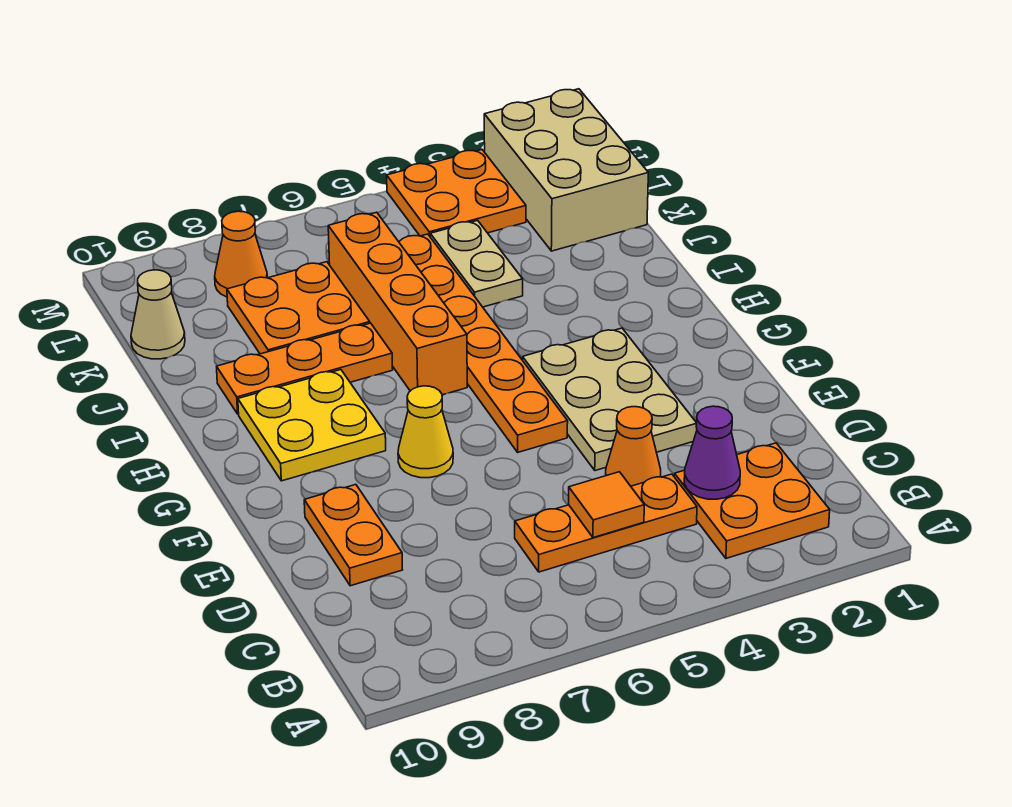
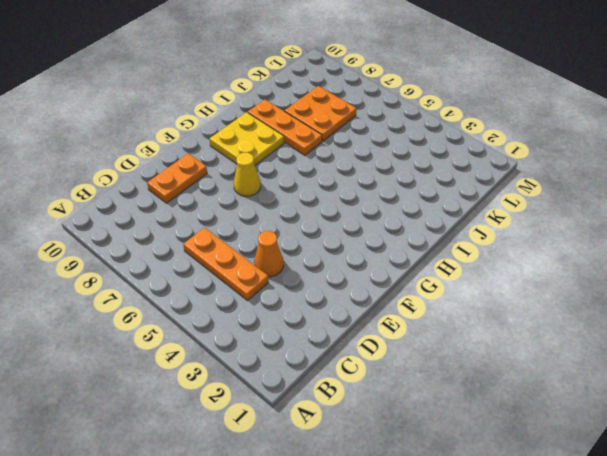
none -> orange plate B2:C3 level 1
none -> tan plate E3:G4 level 1
none -> orange plate F5:K5 level 1

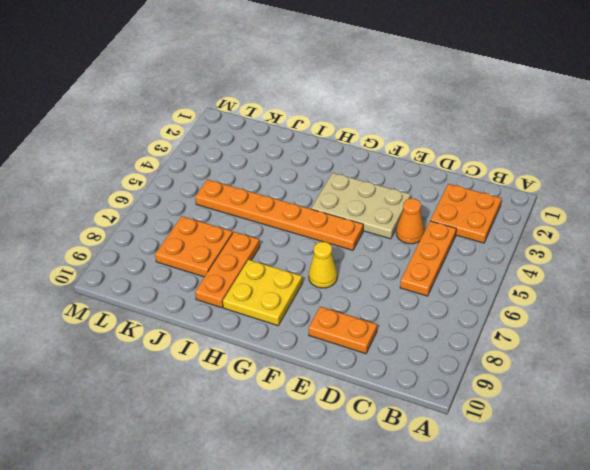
none -> orange brick H6:K6 level 1
none -> tan plate J4:K4 level 1
none -> tan brick K1:M2 level 1

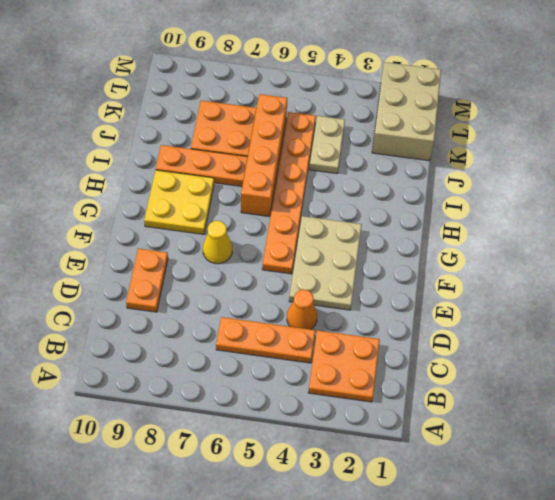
none -> tan cone K10 level 1
none -> orange plate L3:M4 level 1
none -> orange cone L8 level 1

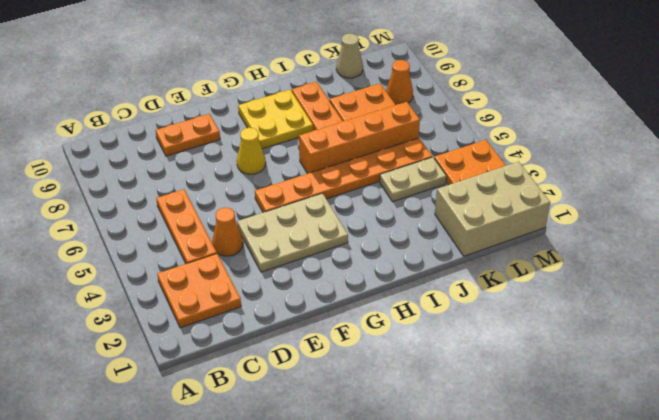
none -> purple cone C3 level 2
none -> orange tile C5 level 2

